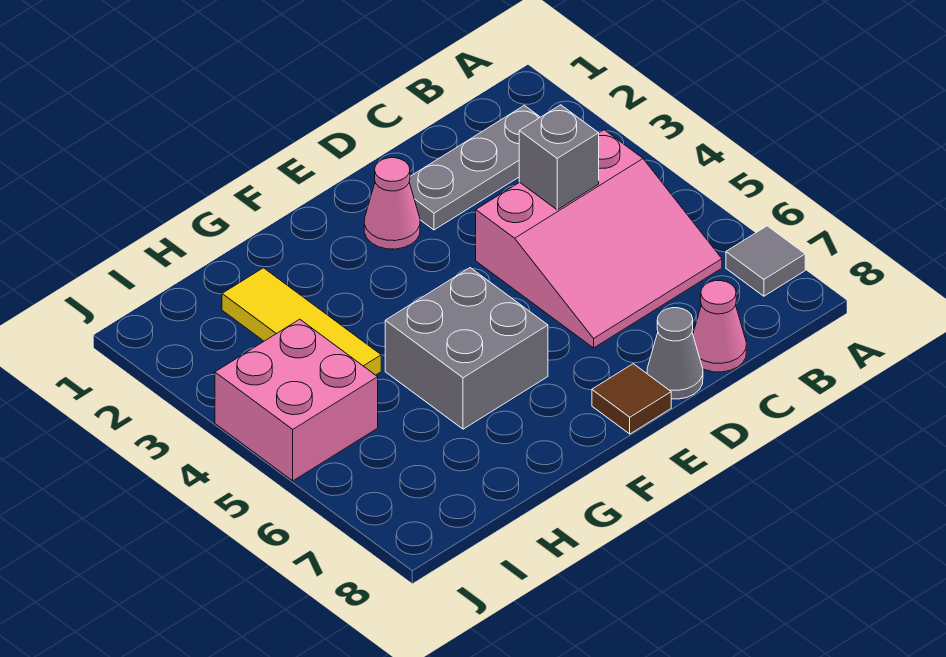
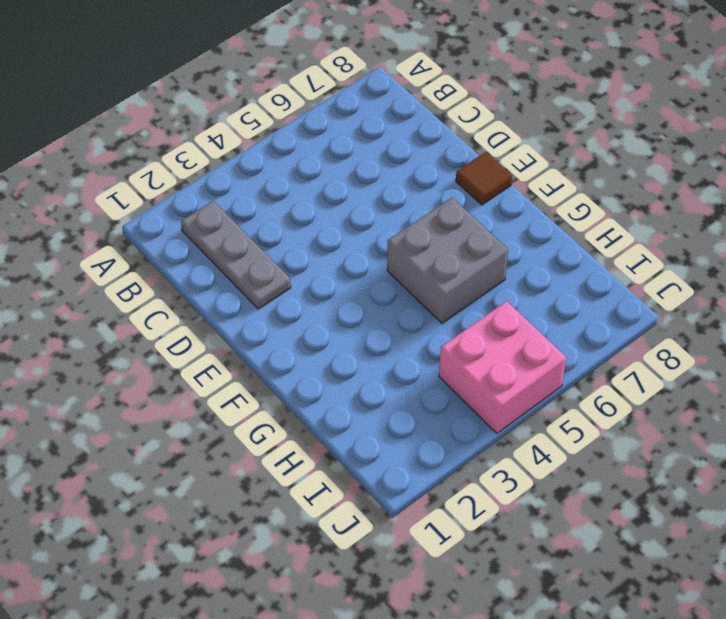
none -> grey tile A7 level 1
none -> pink slope B4:D6 level 1 top 4

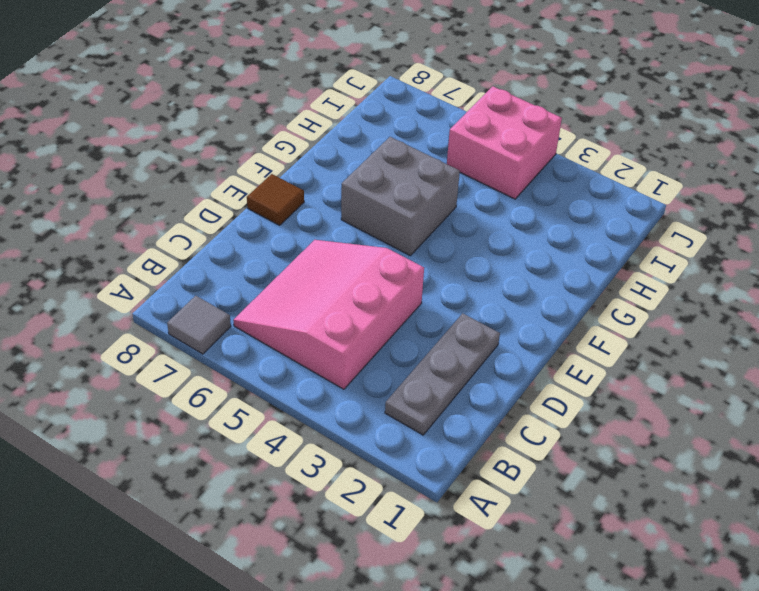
none -> pink cone C8 level 1
none -> grey cone D8 level 1

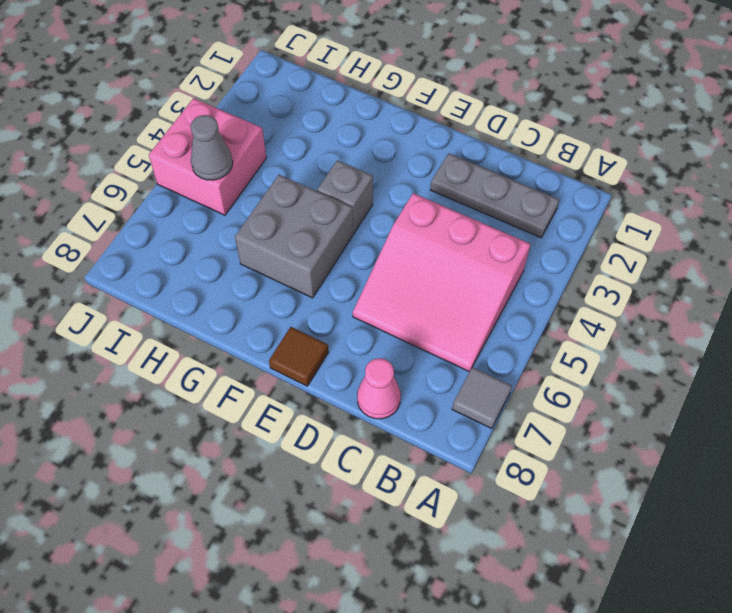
grey brick F4 level 1 -> grey brick C4 level 2
grey cone I5 level 2 -> grey cone D8 level 1
none -> pink cone E2 level 1
none -> yellow tile H2:H4 level 1

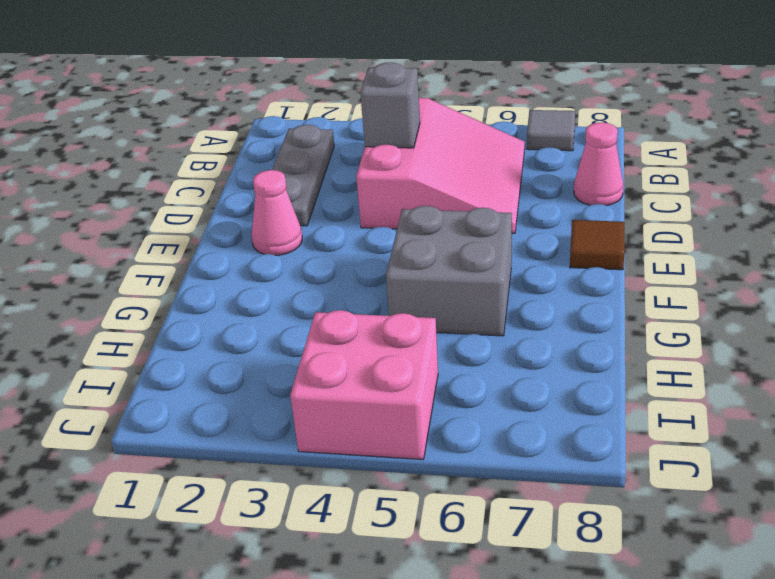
none -> grey cone D8 level 1
none -> yellow tile H2:H4 level 1

